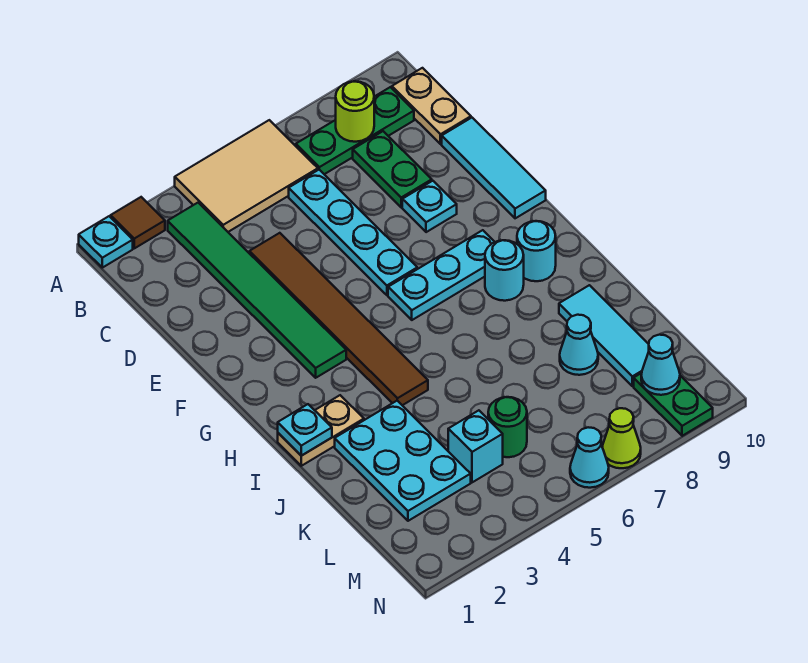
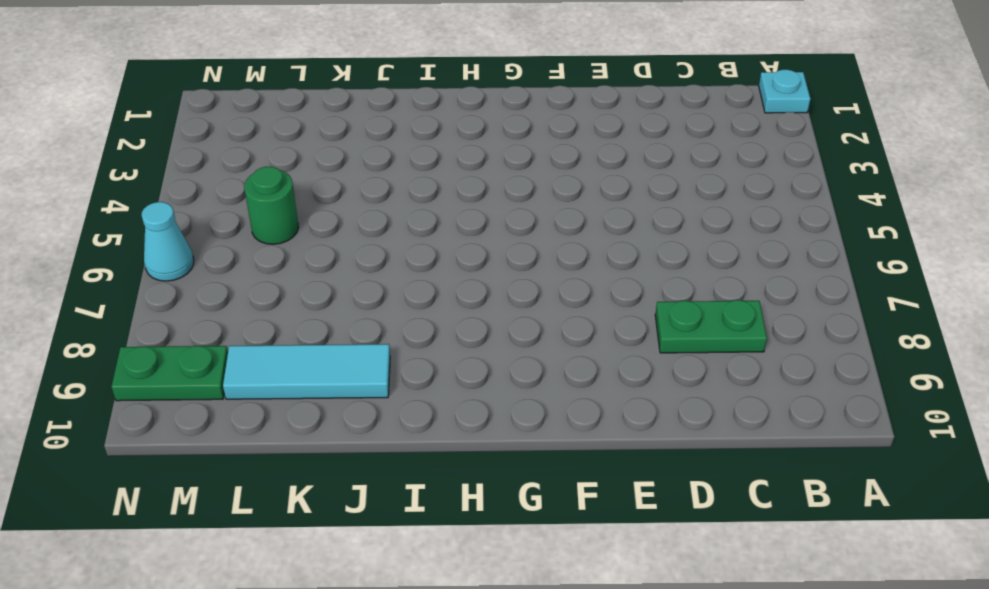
none -> brown tile A2 level 1
none -> tan tile A4:B6 level 1
none -> green tile B3:G3 level 1

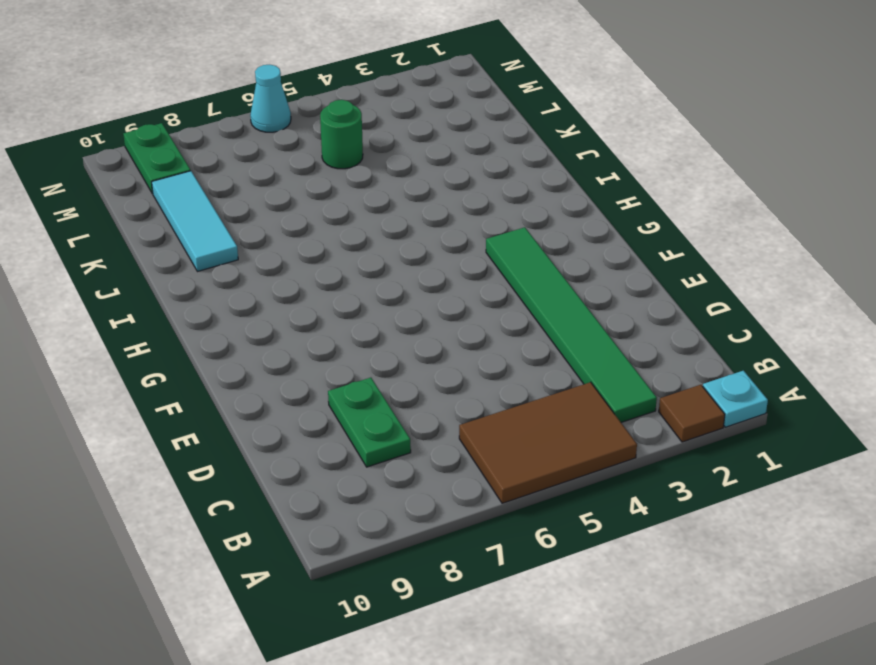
brown tile A4:B6 level 1 -> tan tile A4:B6 level 1
none -> green plate B7:B9 level 1
none -> tan plate B10:C10 level 1
none -> cyan plate C6:F6 level 1

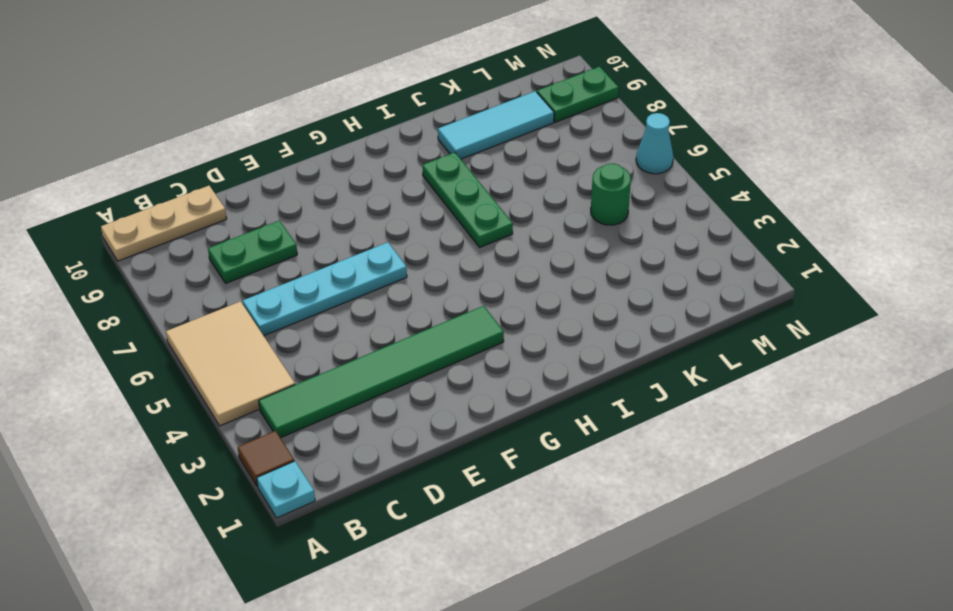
tan plate A10:C10 level 1 -> tan plate B10:C10 level 1
green plate I6:I8 level 1 -> green plate B7:B9 level 1
none -> brown tile D4:I4 level 1
none -> cyan tile D10:F10 level 1
none -> cyan plate E8 level 1

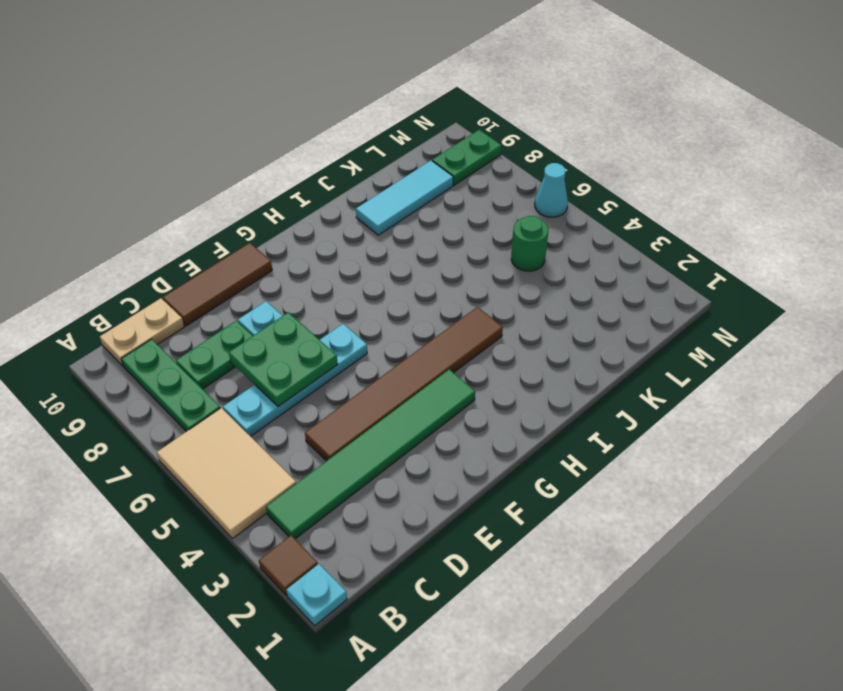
green plate D6:E7 level 2 -> none
brown tile D10:F10 level 1 -> cyan tile D10:F10 level 1
none -> cyan plate G6:G8 level 1
none -> cyan round brick H8 level 1
none -> cyan round brick H9 level 1

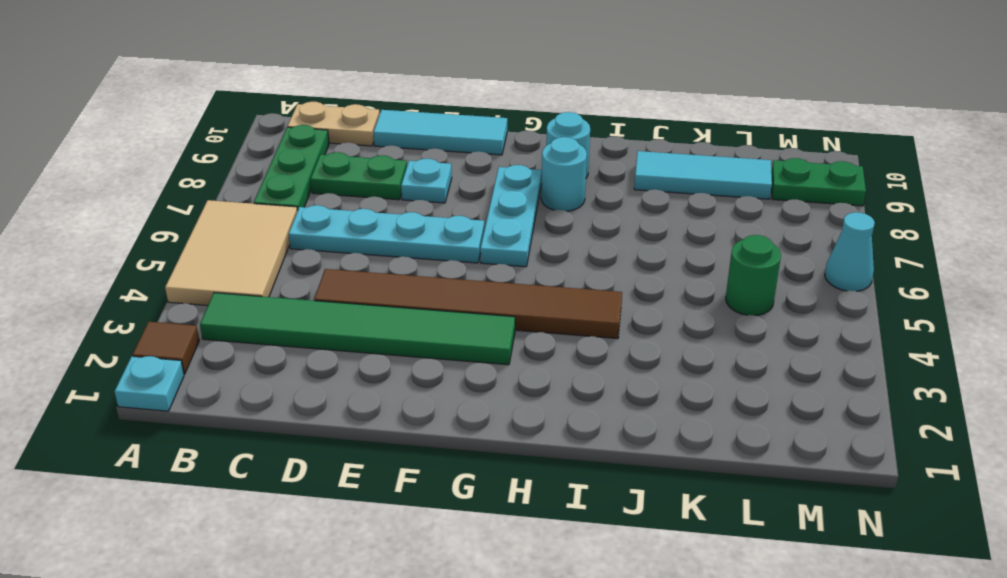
none -> tan plate I1:I2 level 1
none -> cyan plate J2:L3 level 1
none -> cyan cone K8 level 1

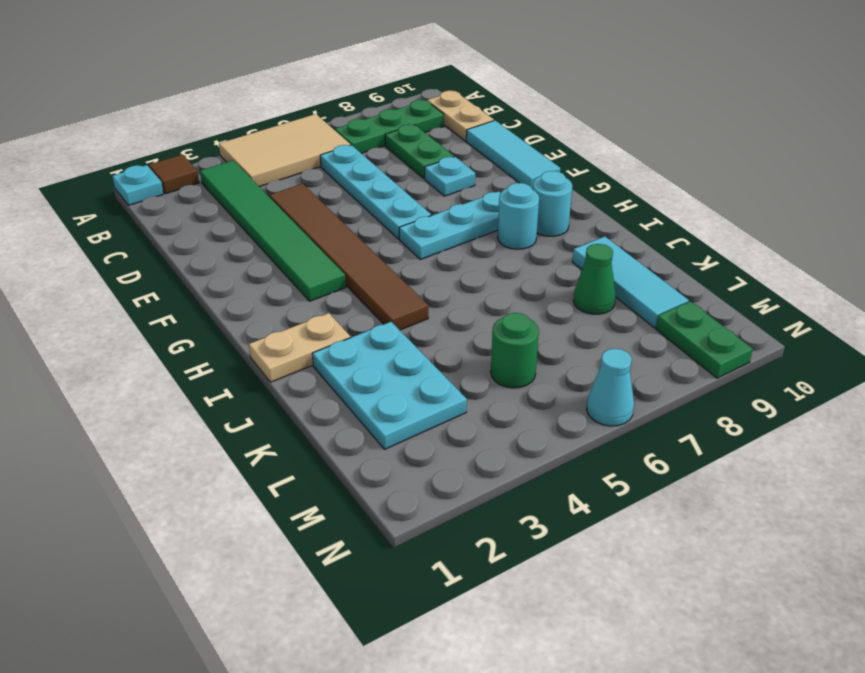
green cone K8 level 1 -> cyan cone K8 level 1
none -> cyan brick L4 level 1
none -> lime cone N7 level 1
none -> lime round brick B8 level 2

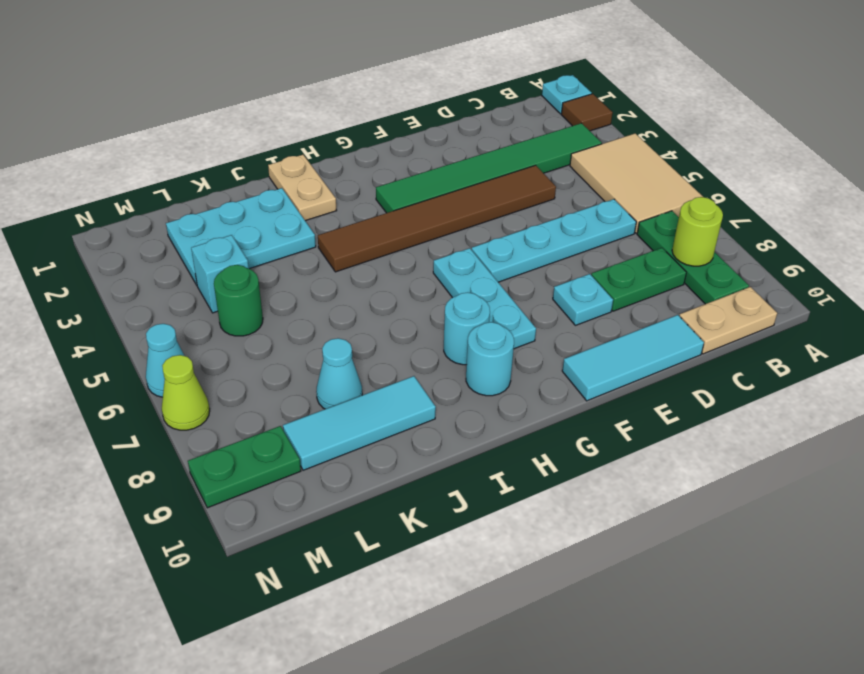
none -> cyan plate I1 level 2
none -> cyan cone M9 level 2

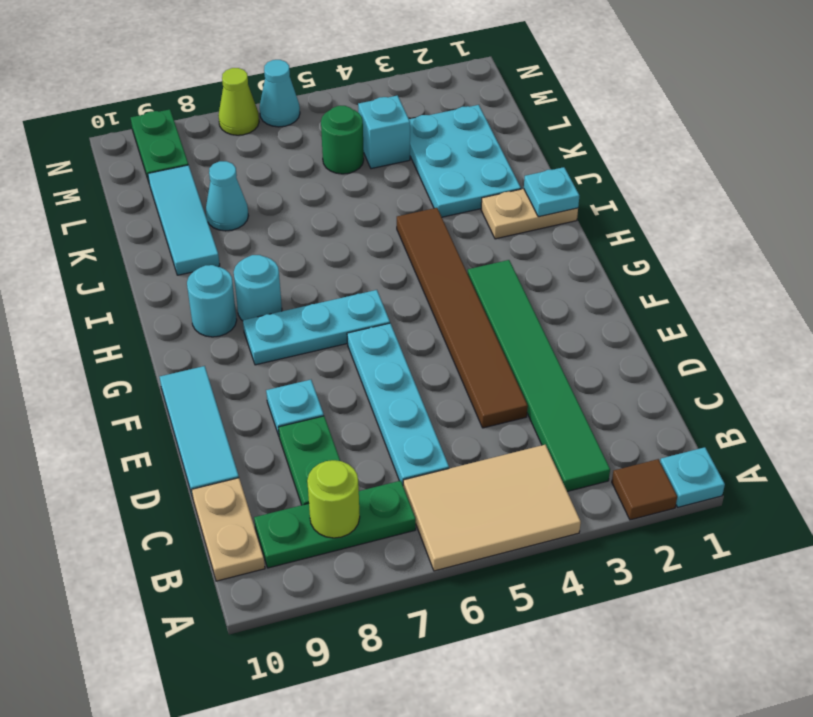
none -> cyan cone M9 level 2

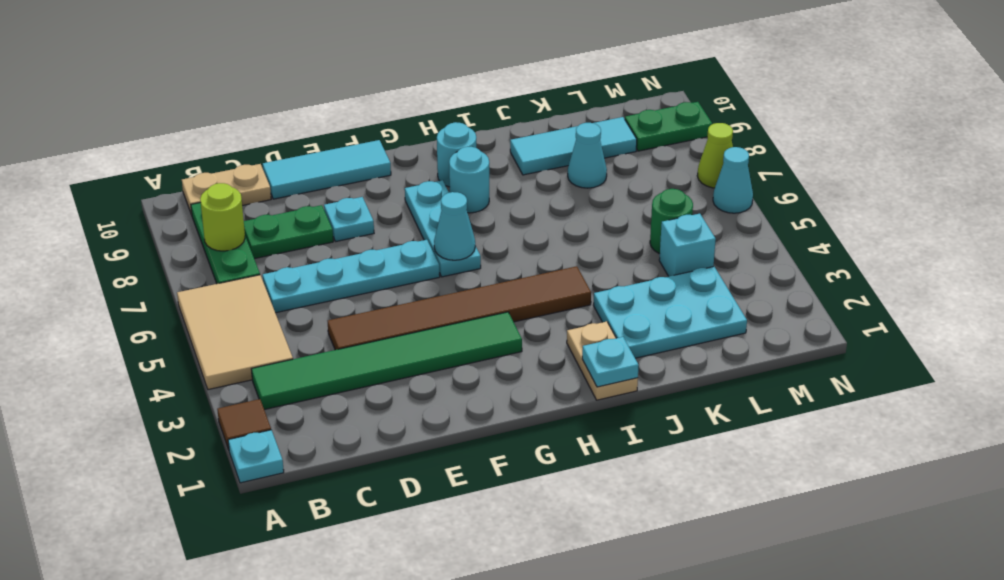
cyan cone G6 level 2 -> cyan cone M9 level 2

